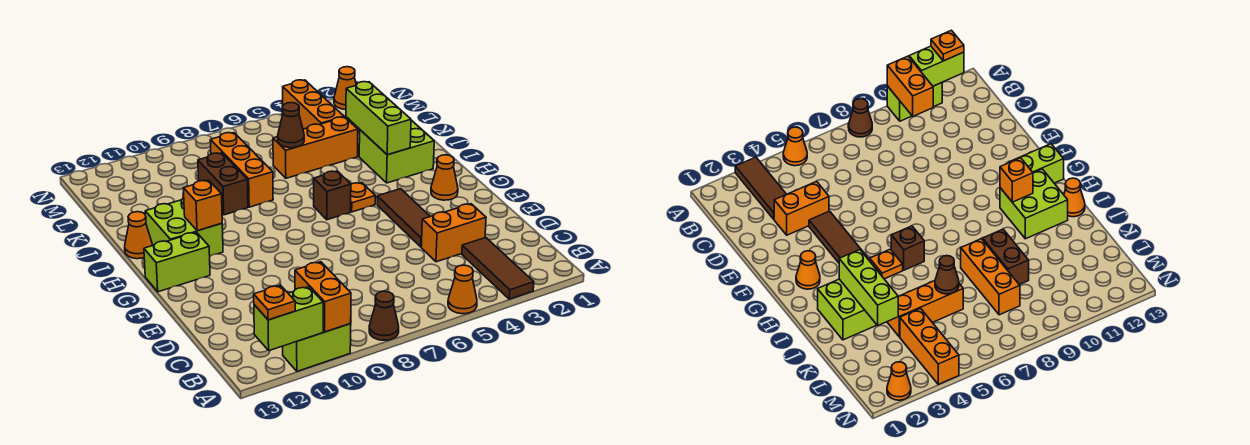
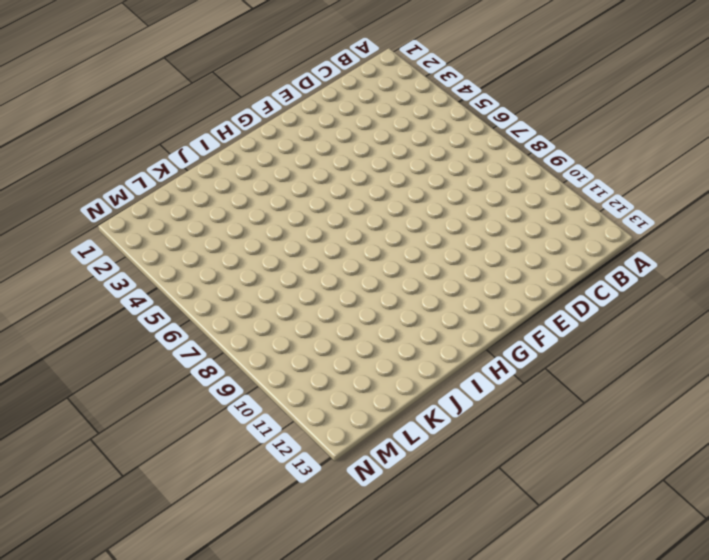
none -> brown tile A3:C3 level 1
none -> orange cone A5 level 1
none -> brown cone A8 level 1

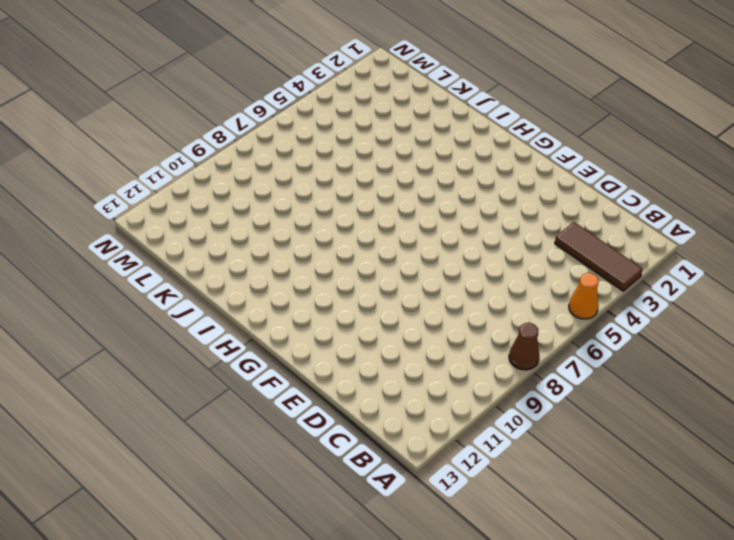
none -> lime brick A10:A11 level 1
none -> orange brick D3:D4 level 1
none -> brown tile E4:G4 level 1

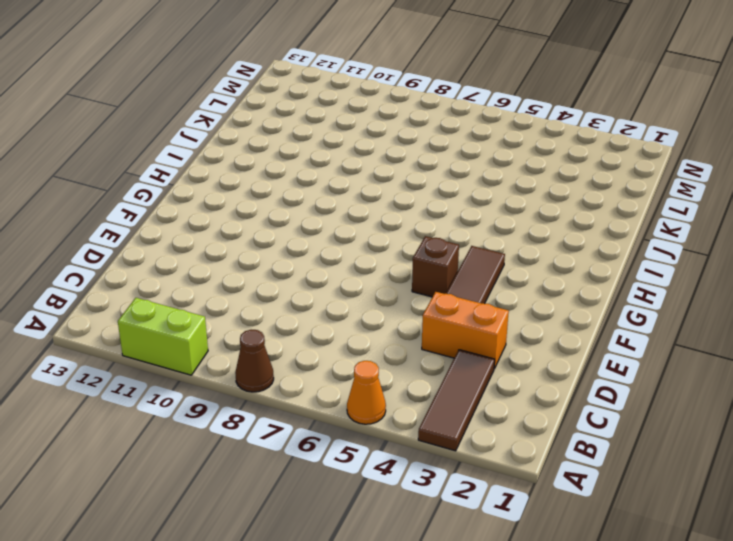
brown brick F5 level 1 -> brown brick H6 level 1
none -> orange cone G2 level 1
none -> lime brick G12:G13 level 1
none -> orange plate H5 level 1

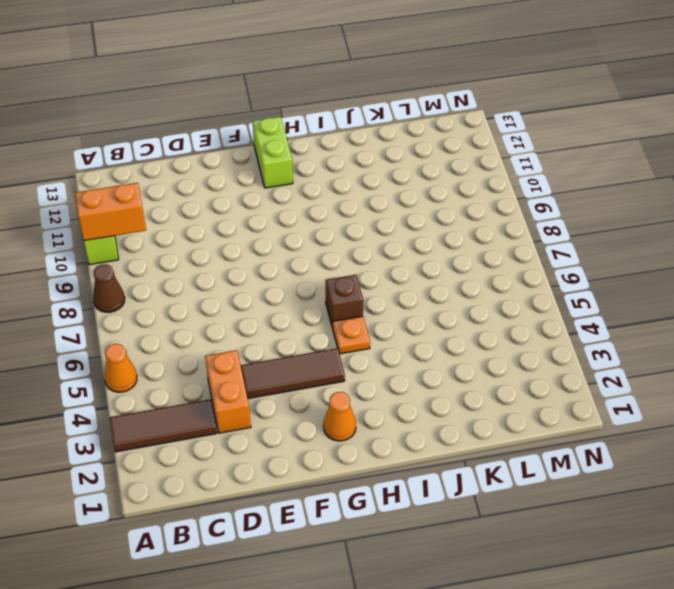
none -> lime brick H11:I12 level 1
none -> lime brick I2:J3 level 1
none -> orange cone I13 level 1

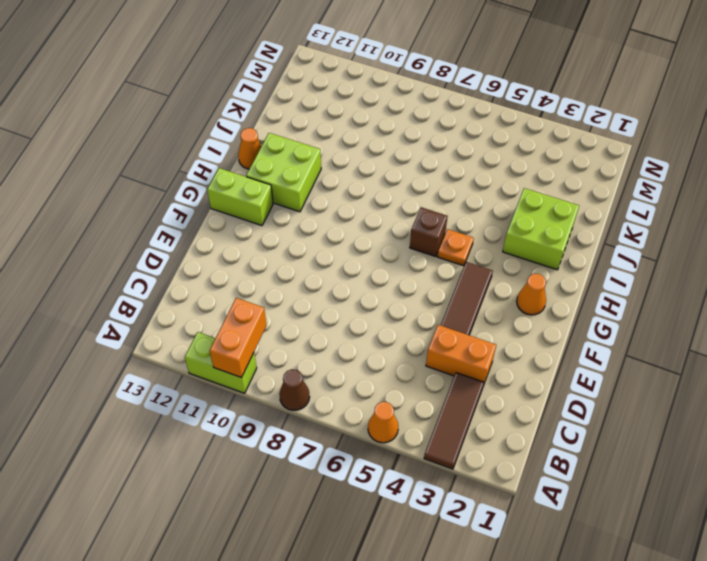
none -> orange brick J8:L8 level 1
none -> brown brick J9:K9 level 1
none -> orange brick K4:K6 level 1

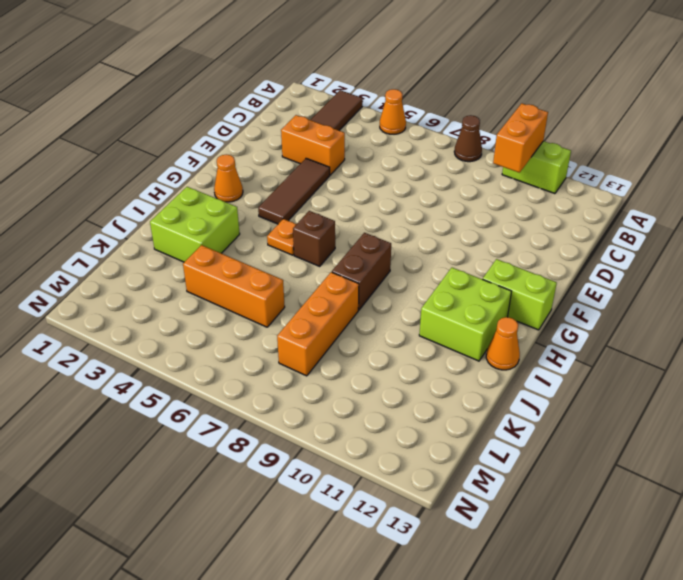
brown brick H8:I8 level 1 -> brown brick J9:K9 level 1
none -> orange brick L4:N4 level 1
none -> orange cone N2 level 1
none -> lime brick A11:A12 level 2

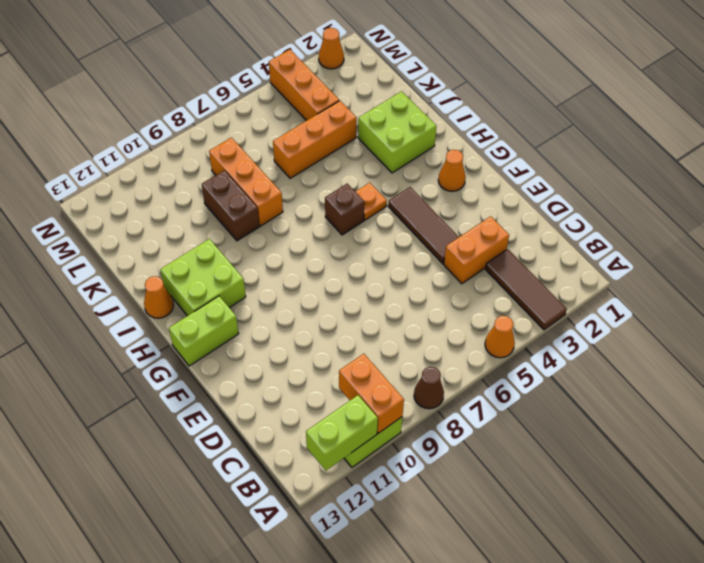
none -> orange brick H11 level 2
none -> lime brick I3:K3 level 2
none -> brown cone K6 level 2

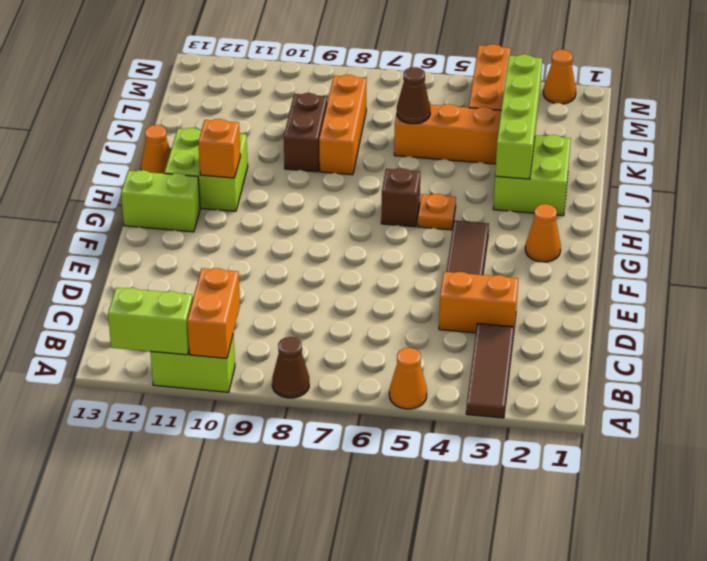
lime brick I3:L3 level 2 -> lime brick I3:K3 level 2
none -> orange plate A12 level 3

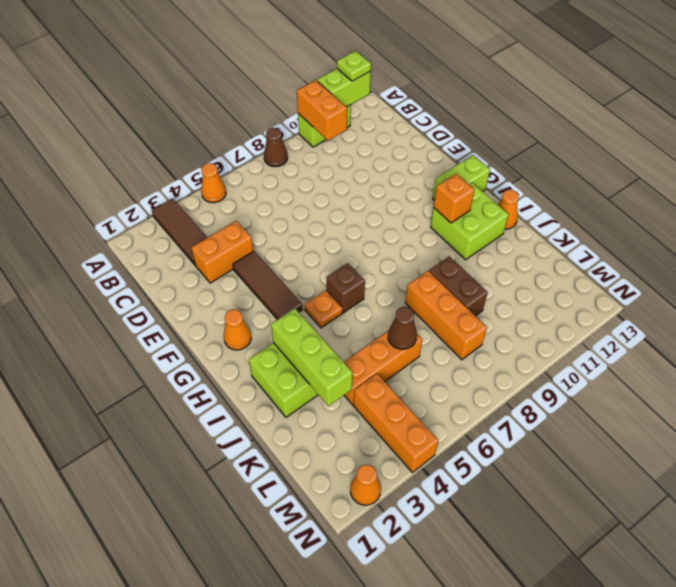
lime plate A12 level 3 -> orange plate A12 level 3

